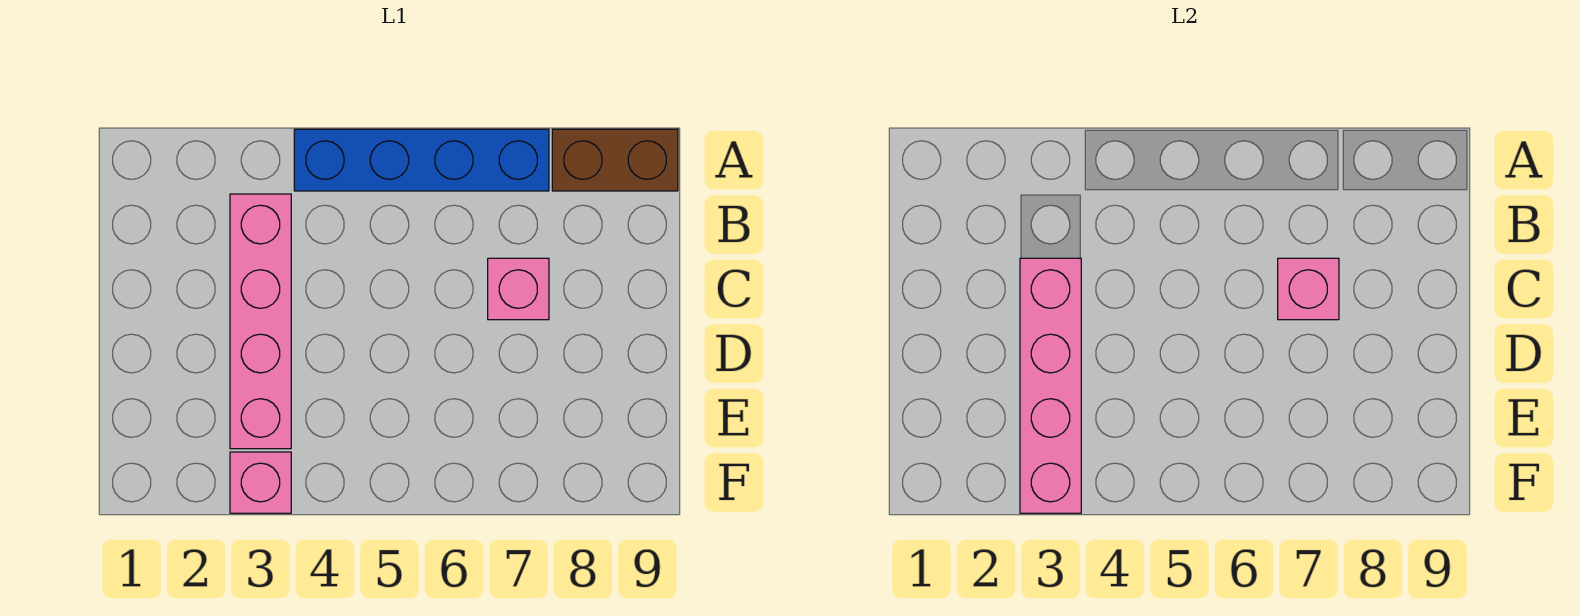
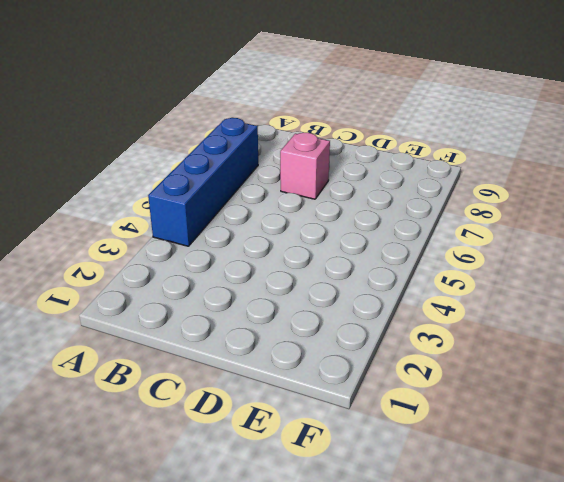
none -> brown brick A8:A9 level 1
none -> pink brick B3:E3 level 1

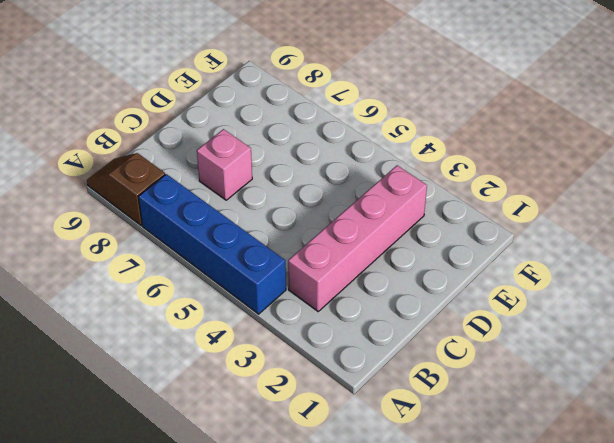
brown slope A8:A9 level 1 top 8 -> brown brick A8:A9 level 1
none -> pink brick F3 level 1
none -> pink brick C3:F3 level 2

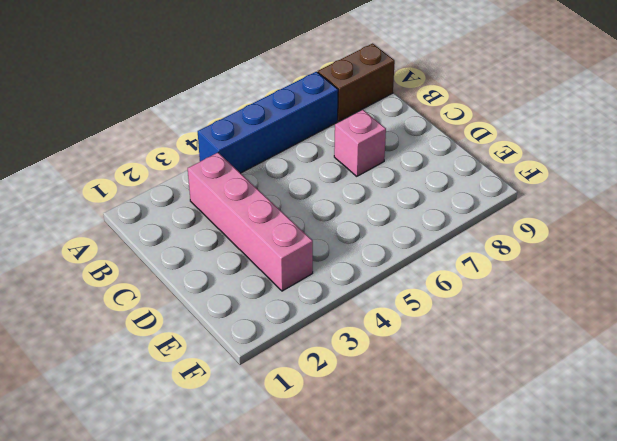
none -> pink brick F3 level 1
none -> pink brick C3:F3 level 2

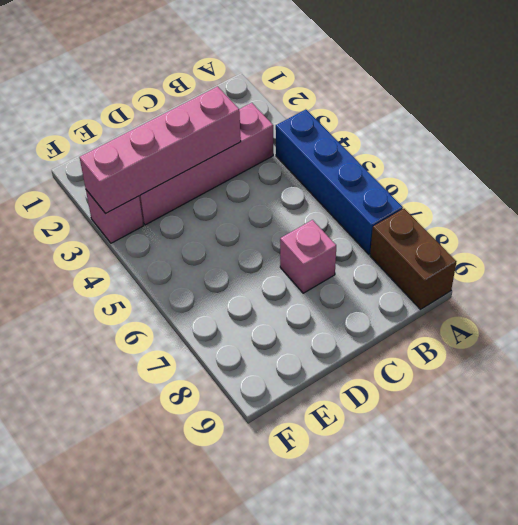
none -> pink brick C7 level 2

